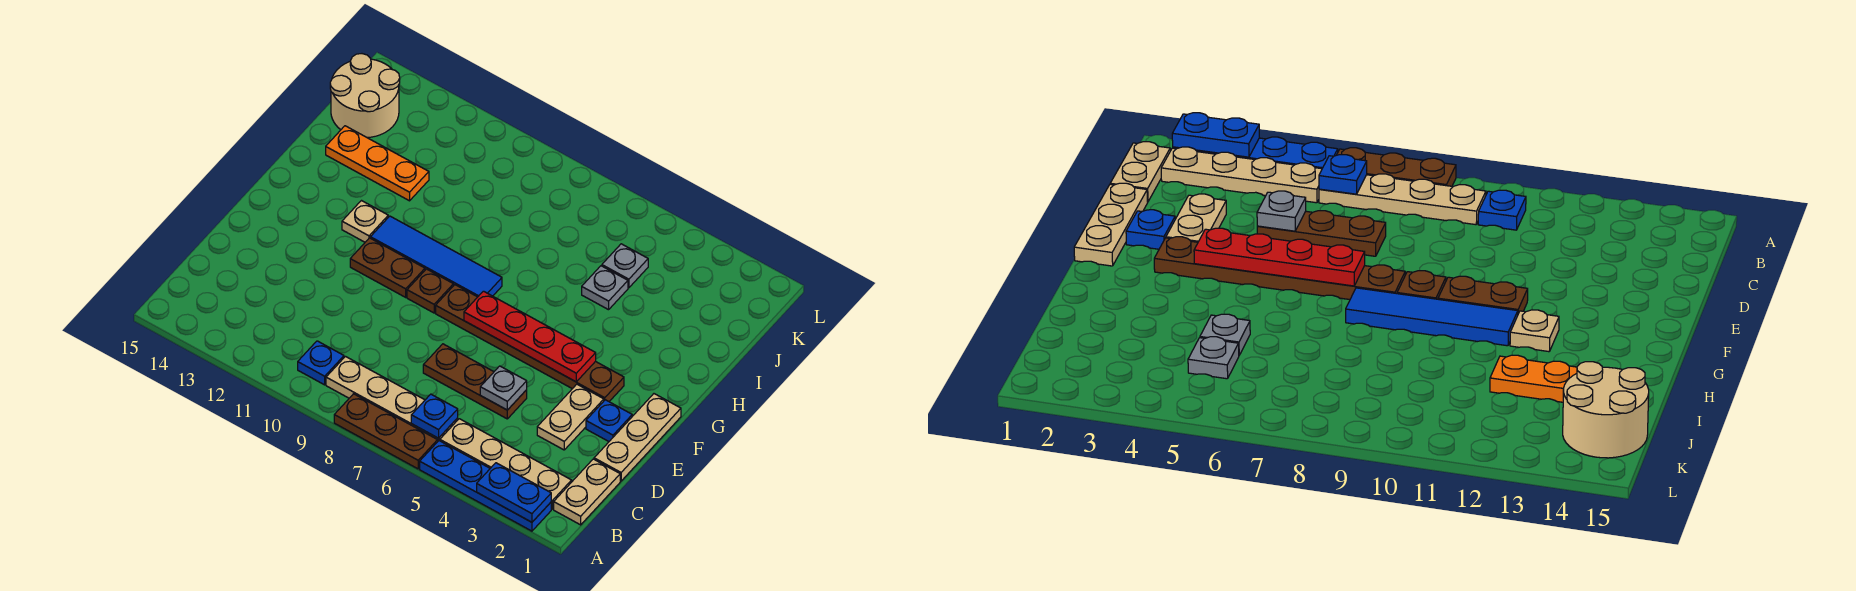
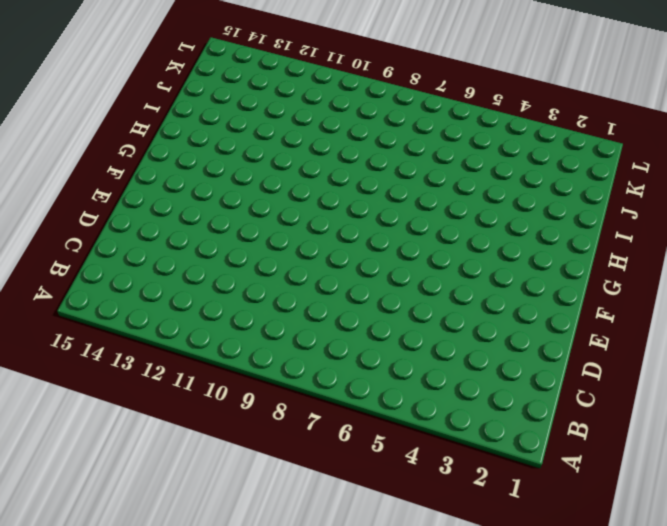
none -> blue plate A2:A5 level 1
none -> brown plate A6:A8 level 1
none -> tan plate B1:C1 level 1

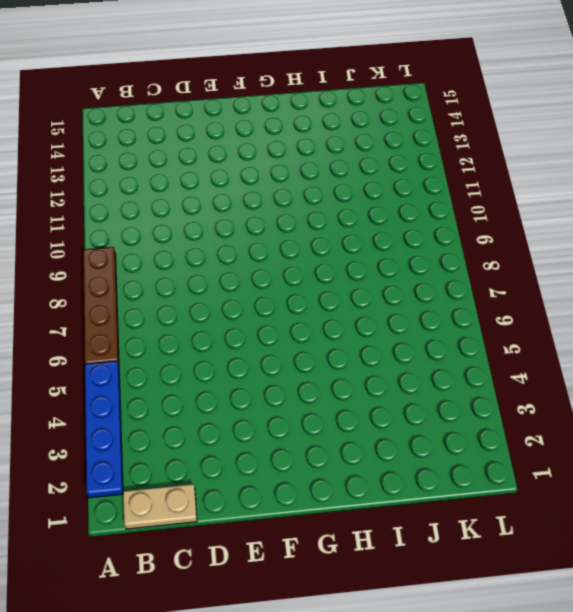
brown plate A6:A9 level 1 -> brown plate A6:A8 level 1
none -> tan plate B2:B5 level 1
none -> tan plate B6:B9 level 1
none -> blue plate B10 level 1

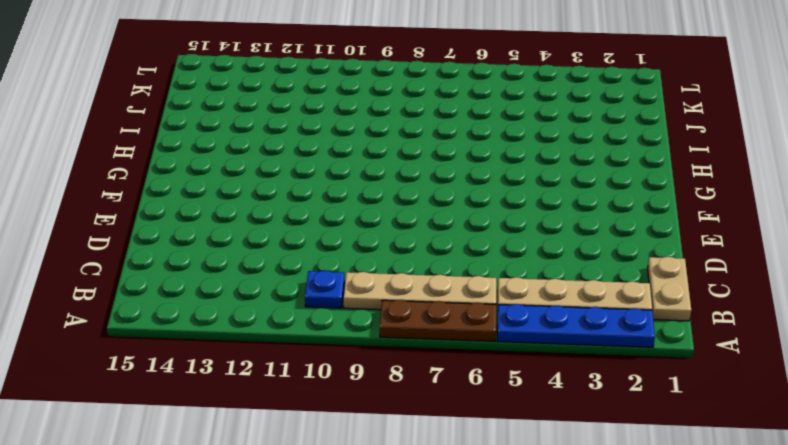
none -> tan plate D1:F1 level 1
none -> tan plate D3:E3 level 1
none -> brown plate D5:D7 level 1

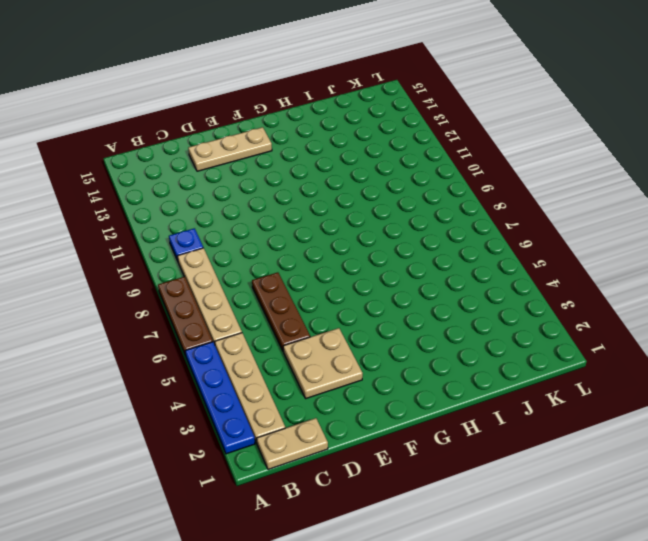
tan plate D3:E4 level 1 -> tan plate D3:E3 level 1
tan plate D14:F14 level 1 -> tan plate D1:F1 level 1
none -> blue plate E2 level 1
none -> brown plate F3:F8 level 1
none -> brown plate F9 level 1

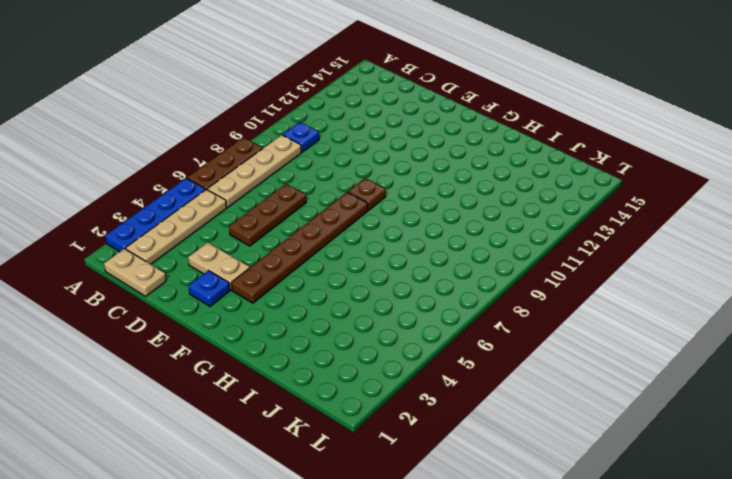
none -> tan plate D1:F1 level 1
none -> brown plate F10:F11 level 1
none -> blue tile G8:G11 level 1

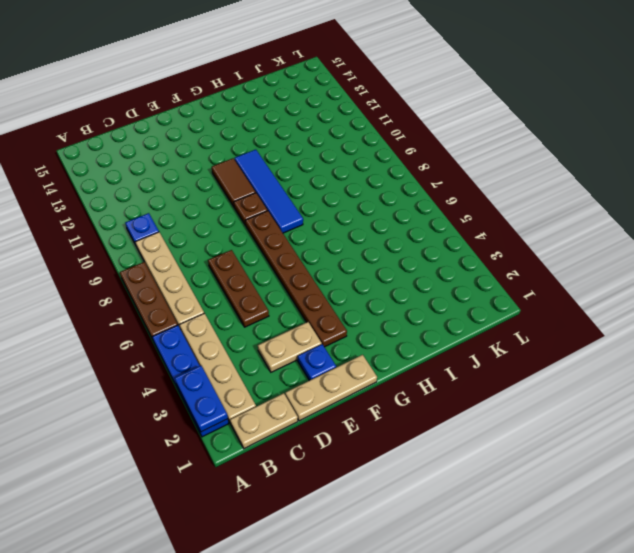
brown tile F10:F11 level 1 -> brown plate F10:F11 level 1
none -> tan plate G12 level 1
none -> grey plate I5 level 1
none -> orange plate I12:I14 level 1

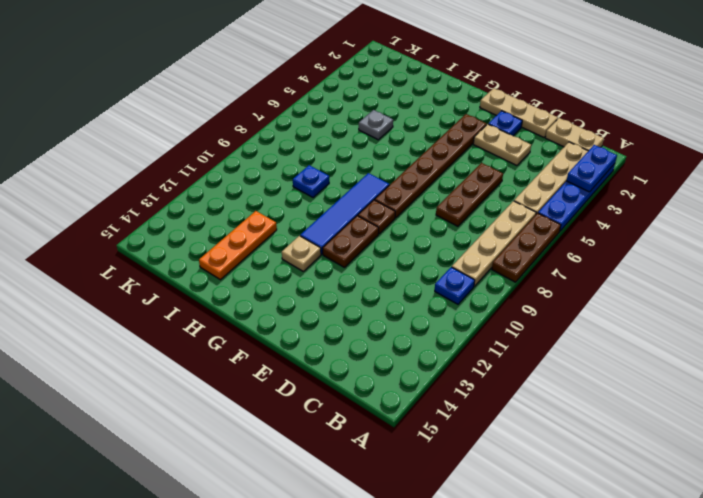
blue plate I9 level 1 -> blue plate B6 level 2
none -> grey plate J5 level 1
none -> tan round brick J14:K15 level 1
none -> grey plate D5 level 2

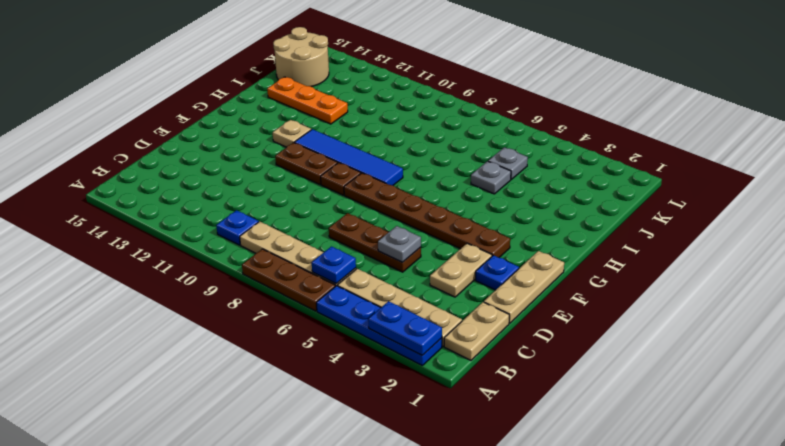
none -> red plate F4:F7 level 2

